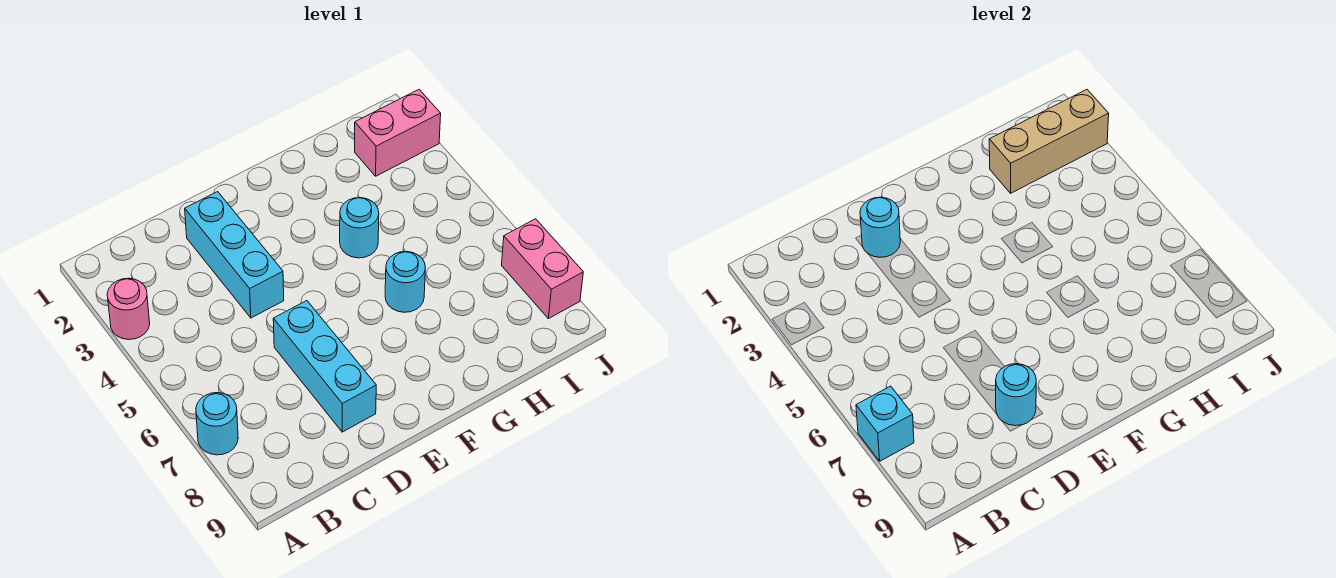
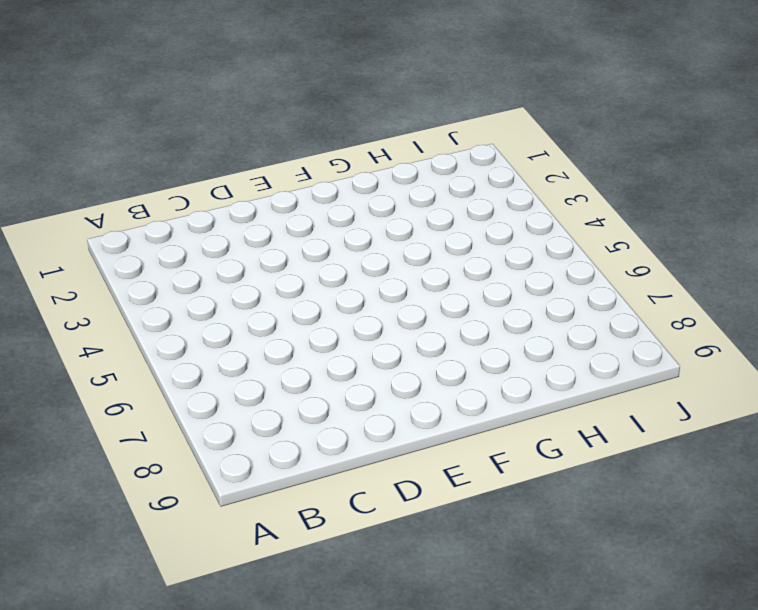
none -> pink round brick A3 level 1
none -> cyan round brick A7 level 1
none -> cyan brick D2:D4 level 1

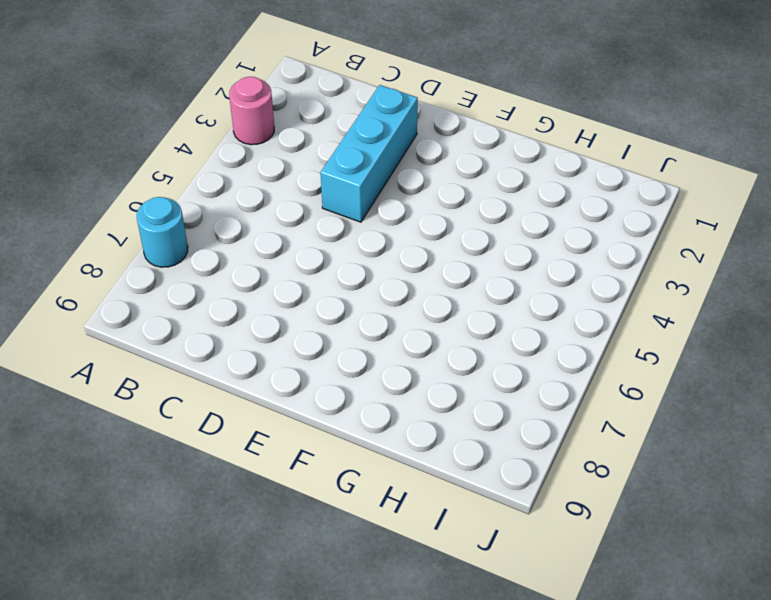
none -> cyan brick D6:D8 level 1
none -> cyan round brick G4 level 1
none -> cyan round brick G6 level 1

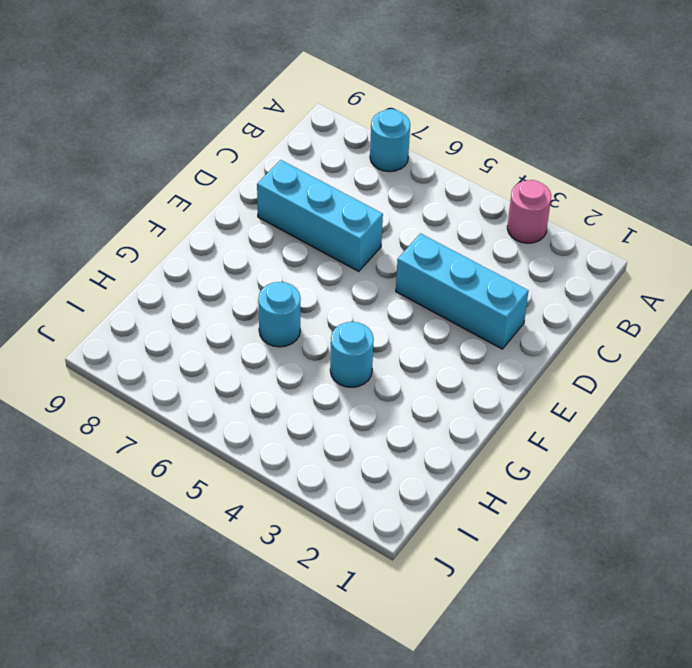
none -> pink brick I2:J2 level 1
none -> pink brick J7:J8 level 1
none -> cyan brick A7 level 2

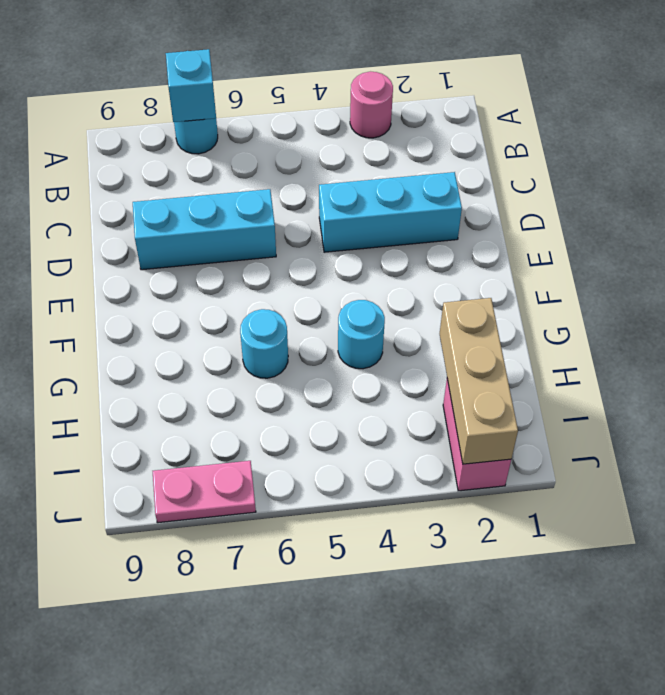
pink plate J7:J8 level 1 -> pink brick J7:J8 level 1
none -> cyan round brick D2 level 2
none -> cyan round brick D8 level 2

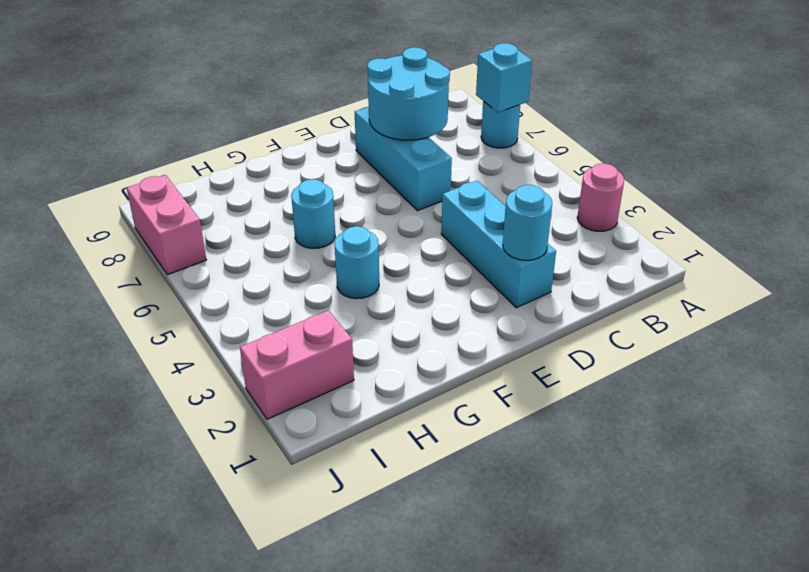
cyan round brick C7:D8 level 2 -> cyan round brick D8 level 2
none -> tan brick H2:J2 level 2

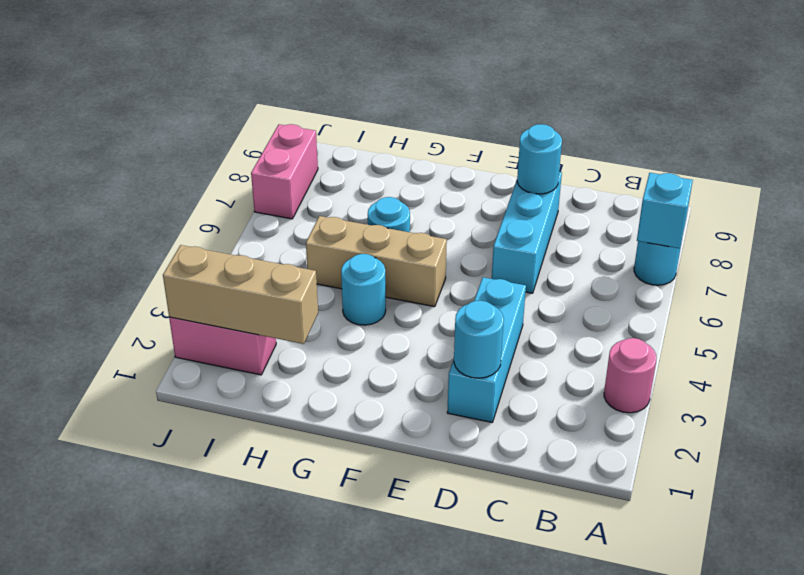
tan brick F5:H5 level 1 -> none

